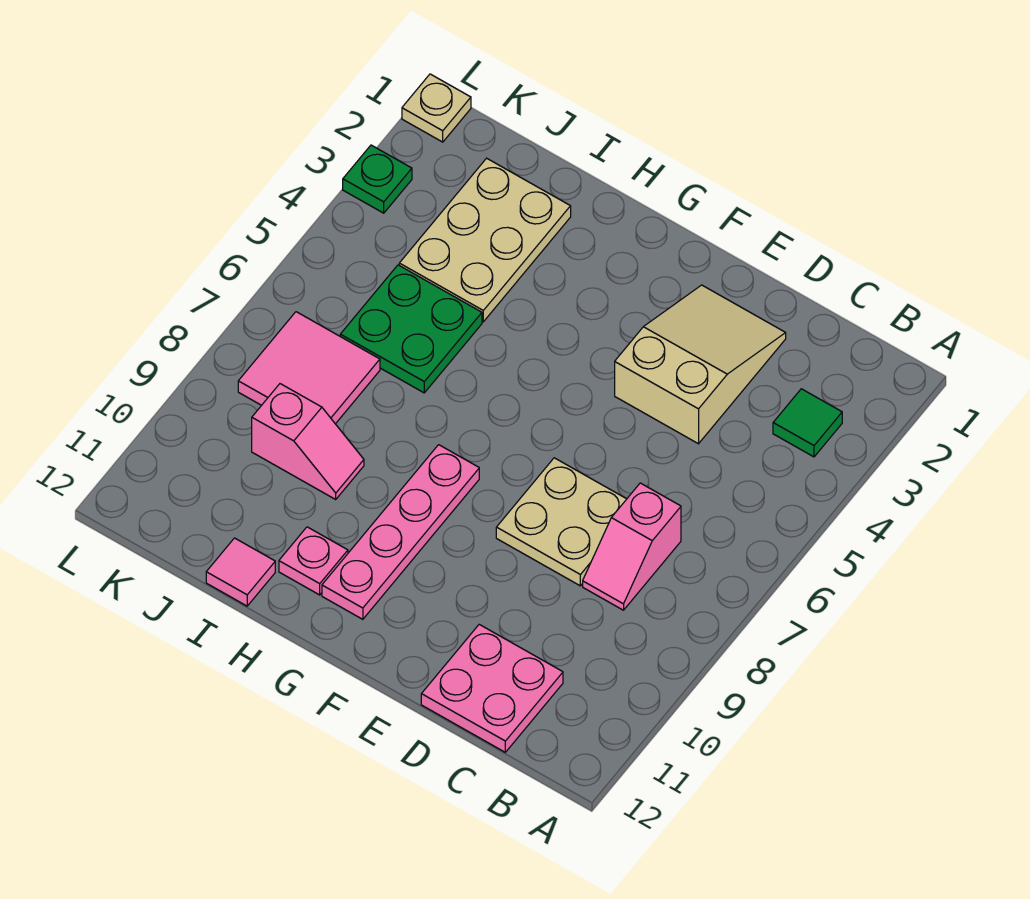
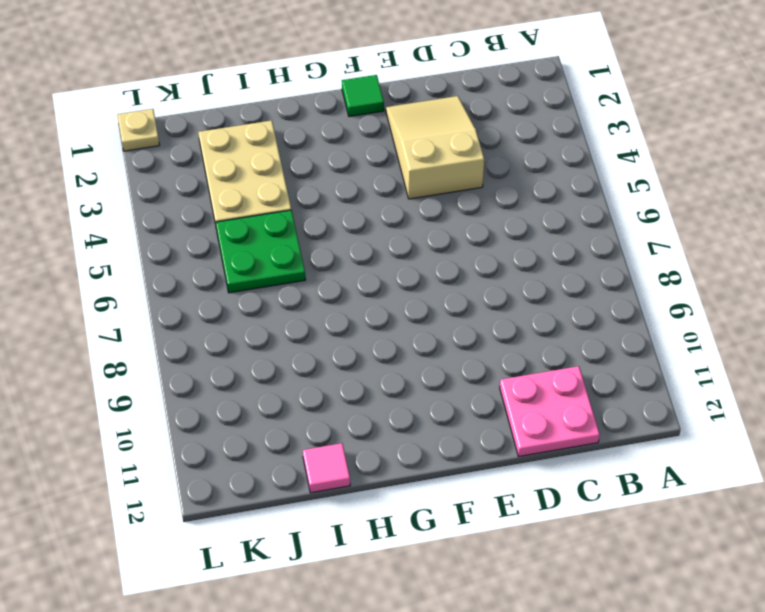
green tile F1 level 1 -> green tile B3 level 1
none -> pink slope C7:C8 level 1 top 7
none -> tan plate D7:E8 level 1
none -> pink plate G8:G11 level 1

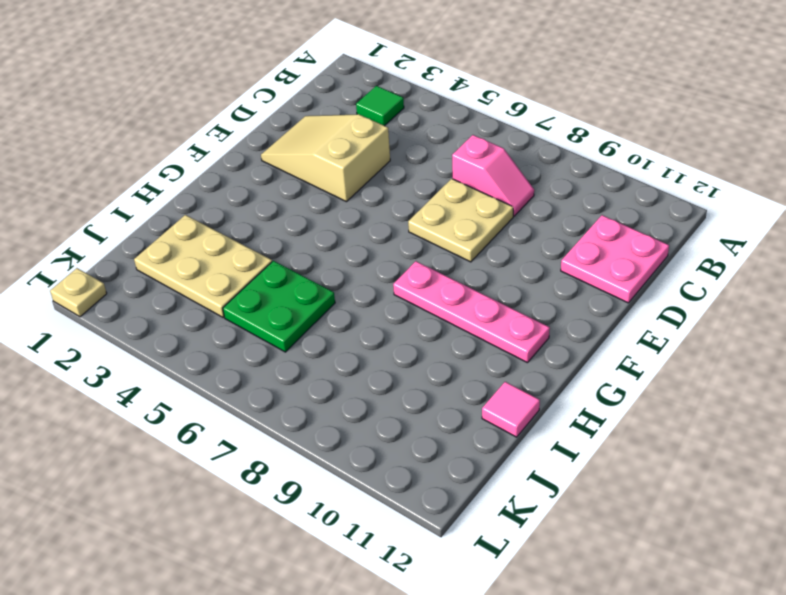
none -> pink plate H11 level 1
none -> pink slope I9:J9 level 1 top J
none -> pink tile J7:K8 level 1

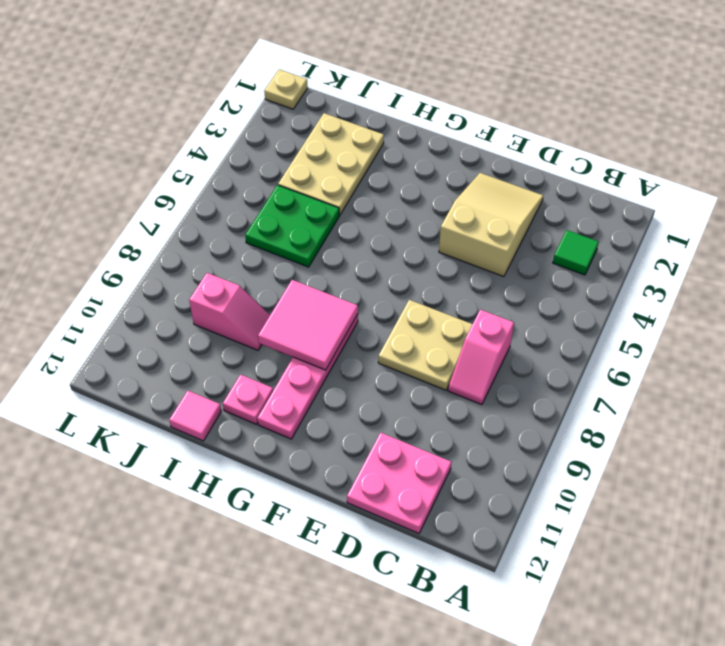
pink tile G8:H9 level 2 -> pink tile J7:K8 level 1
none -> green plate L3 level 1

